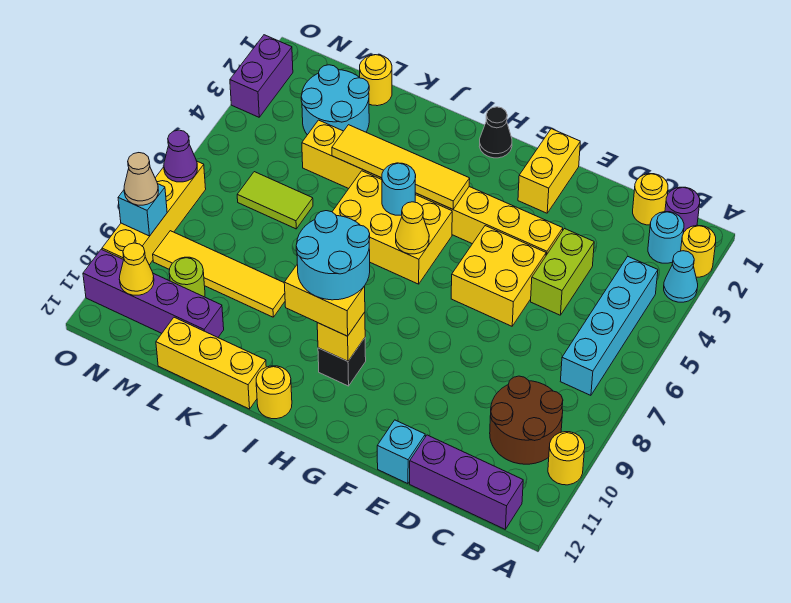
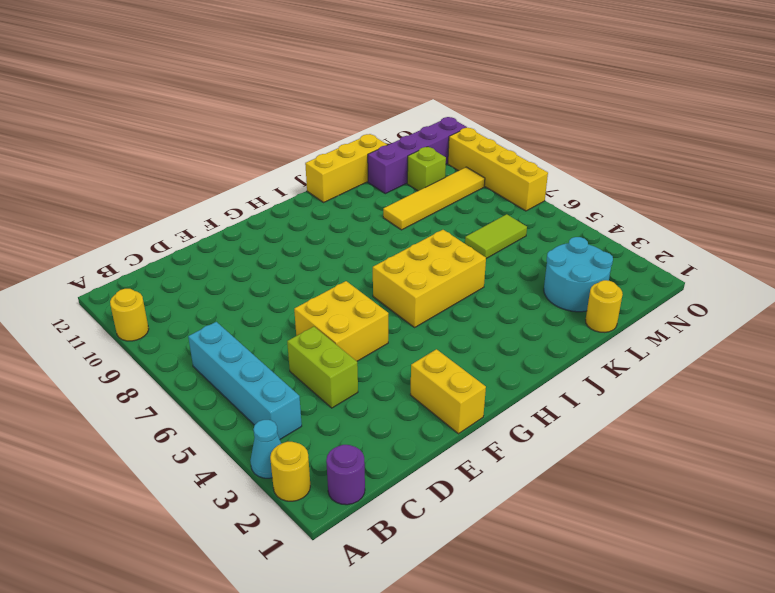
lime brick M10 level 1 -> lime round brick M10 level 1
none -> cyan round brick B2 level 1
none -> brown round brick B9:C10 level 1
none -> purple brick B12:D12 level 1
none -> yellow round brick C1 level 1

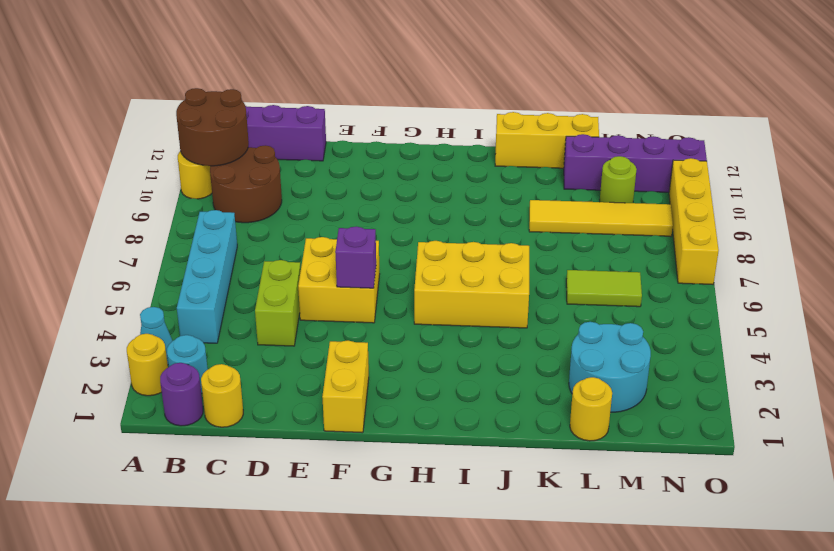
brown round brick A10:B11 level 2 -> none
purple brick F5 level 2 -> none
none -> yellow brick E4:L4 level 1
none -> cyan brick E12 level 1
none -> black cone H1 level 1
none -> black brick H10 level 1

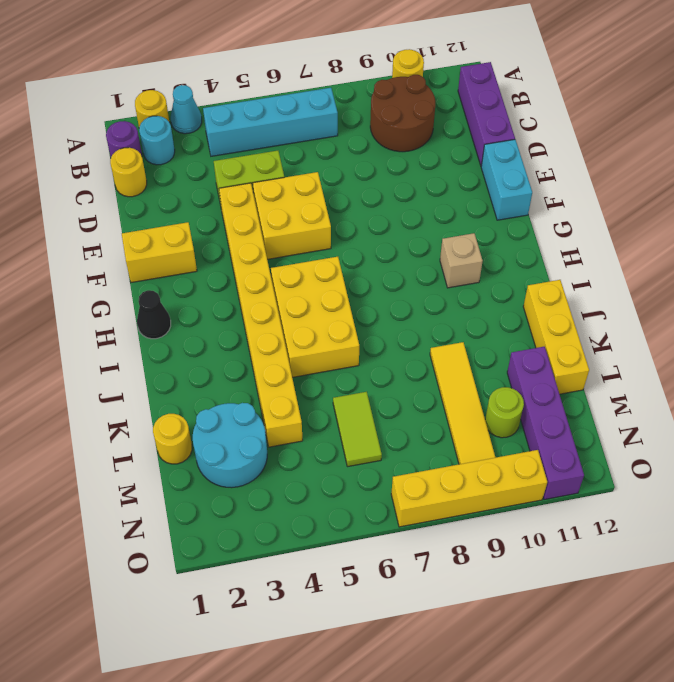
cyan brick E12:F12 level 1 -> cyan brick E12 level 1
tan brick H10 level 1 -> black brick H10 level 1
none -> yellow round brick I12 level 1
none -> purple brick O2:O3 level 1
none -> yellow tile H4:K4 level 2
none -> yellow cone H6 level 2

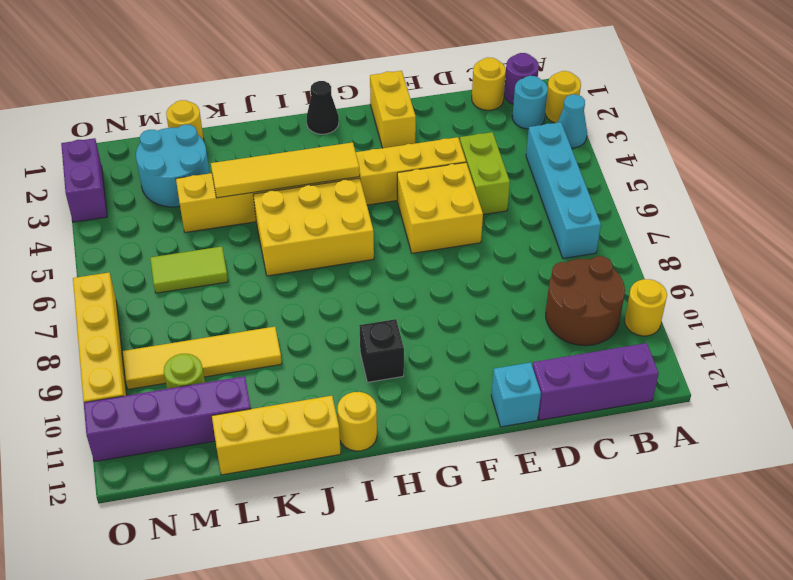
none -> yellow cone H6 level 2
none -> yellow brick H10 level 2
none -> cyan round brick I5 level 2
none -> yellow cone N11 level 2

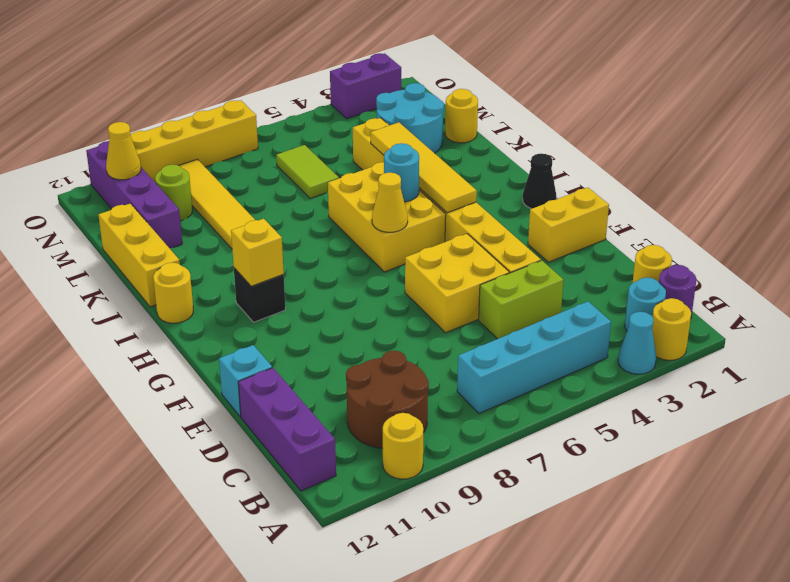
none -> purple cone O7 level 2
none -> cyan brick O9 level 2
none -> yellow brick H10:I10 level 3
none -> tan cone O9 level 3

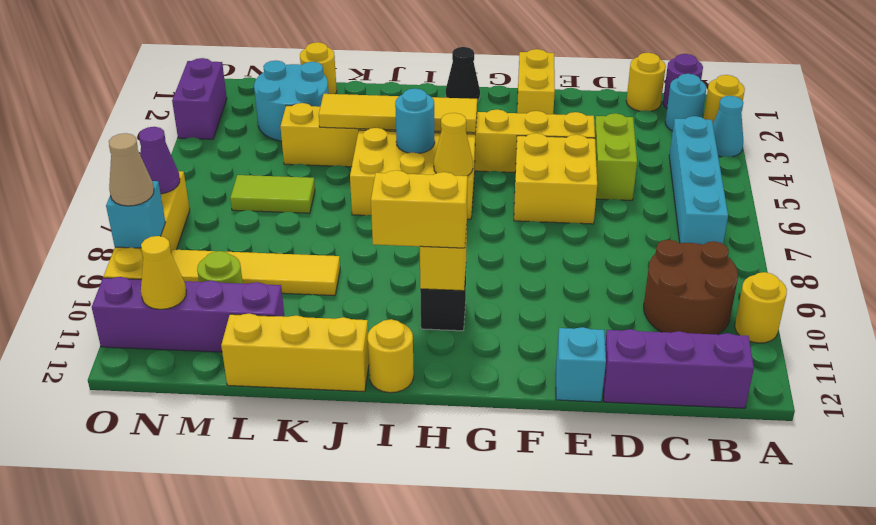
none -> cyan round brick H9:I10 level 4

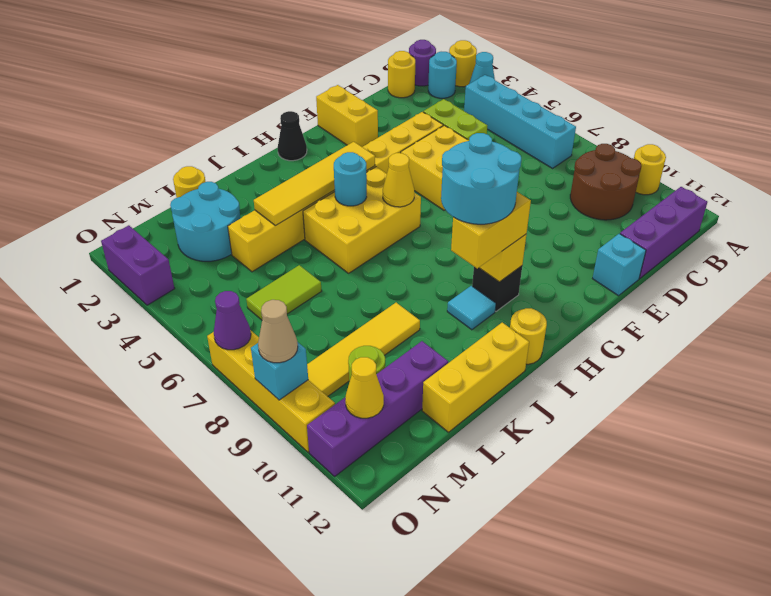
cyan tile I10 level 1 -> none

